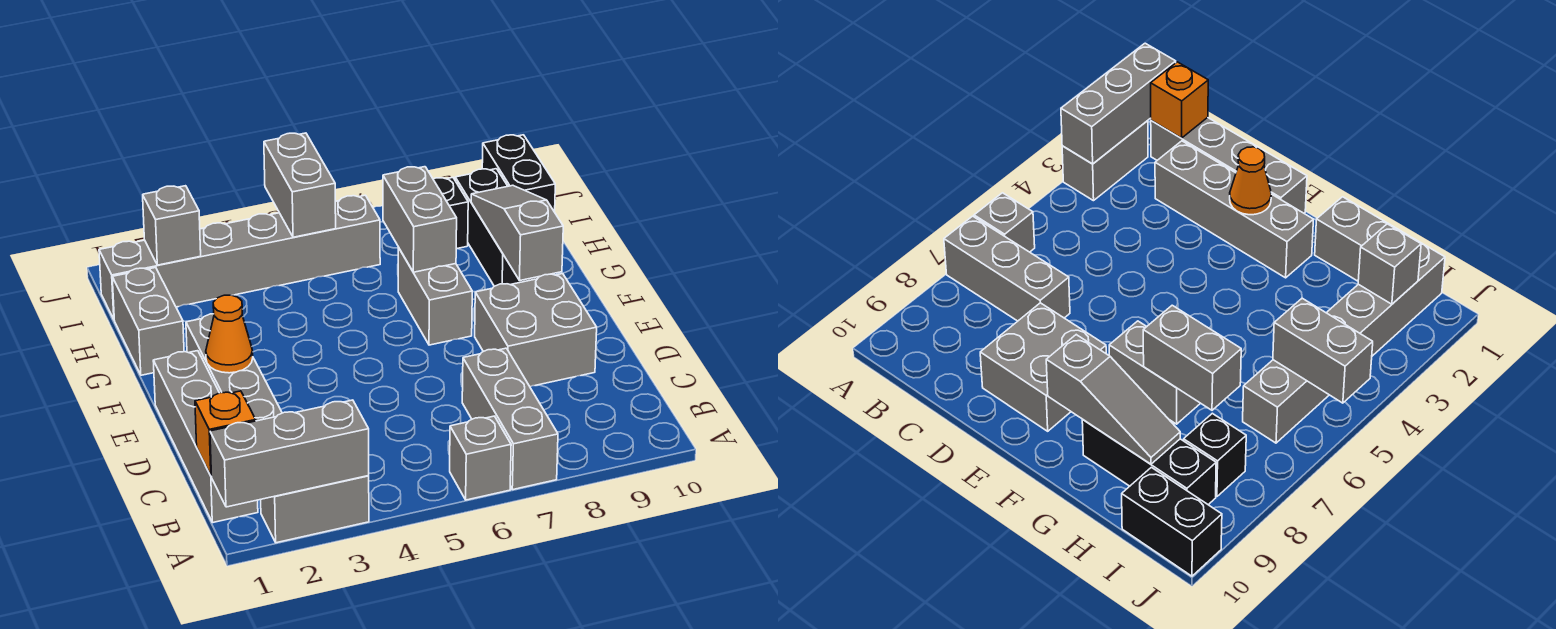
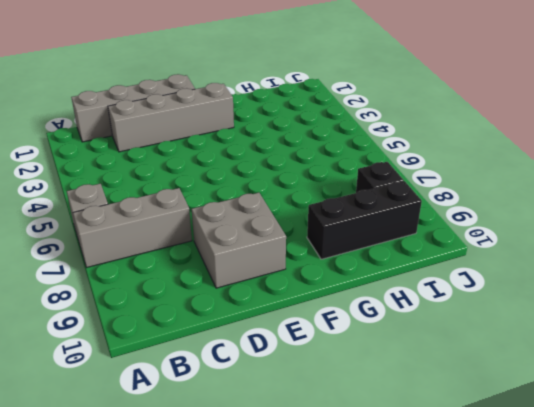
none -> grey brick A2:A3 level 1
none -> grey brick F7:G7 level 1
none -> grey brick G1:H1 level 1

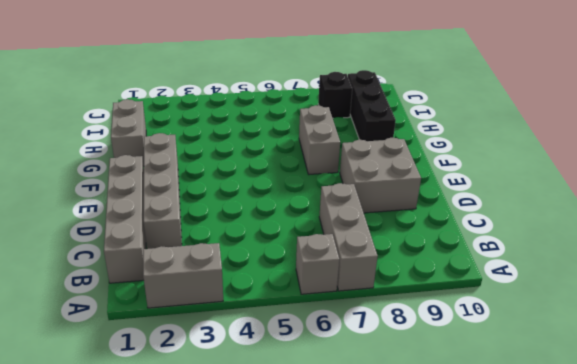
none -> grey brick I1:I6 level 1
none -> black brick I10:J10 level 1
none -> grey brick A1:A3 level 2

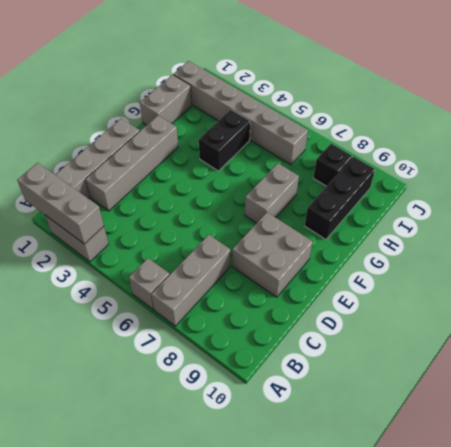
black brick G4:H4 level 1 -> black brick I10:J10 level 1
none -> orange brick B1 level 2
none -> orange cone E2 level 2
none -> grey slope F9:H9 level 2 top F

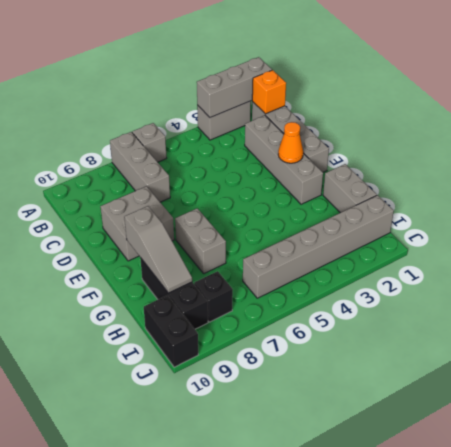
none -> grey brick G7:H7 level 2
none -> grey brick I2 level 2
none -> grey brick I5:J5 level 2

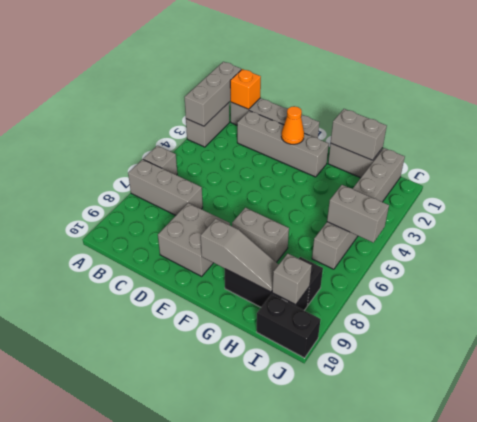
grey brick G1:H1 level 2 -> grey brick G7:H7 level 2
grey brick I9 level 2 -> grey brick I2 level 2

